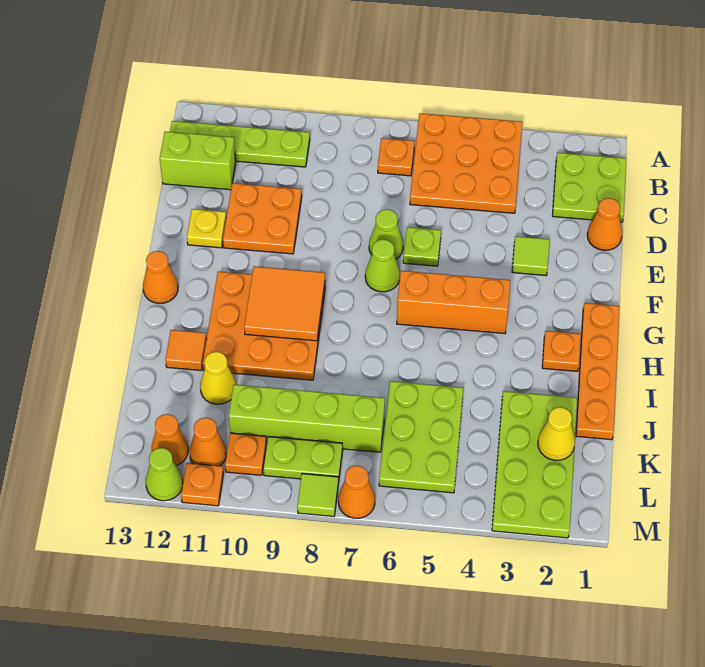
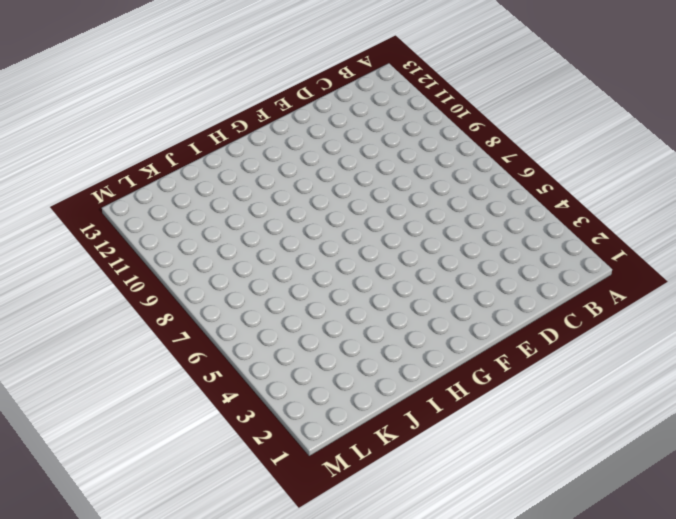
none -> orange plate A4:C6 level 1
none -> lime plate B1:C2 level 1
none -> orange plate B7 level 1
none -> lime plate B10:B13 level 1

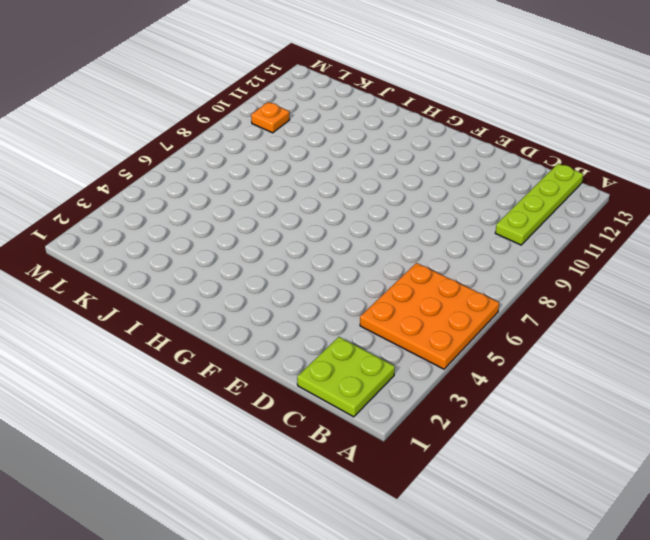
none -> orange plate B7 level 1
none -> lime brick C12:C13 level 1
none -> orange cone D1 level 1
none -> orange plate D10:E11 level 1

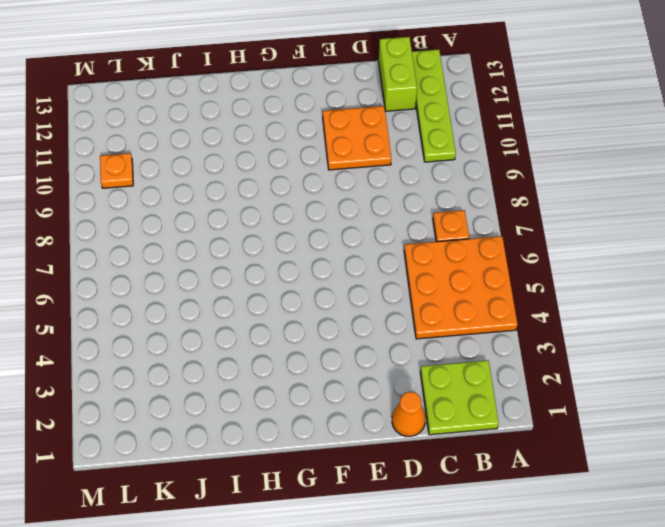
none -> lime tile E3 level 1
none -> lime plate E6 level 1
none -> lime cone E7 level 1
none -> yellow plate E12 level 1

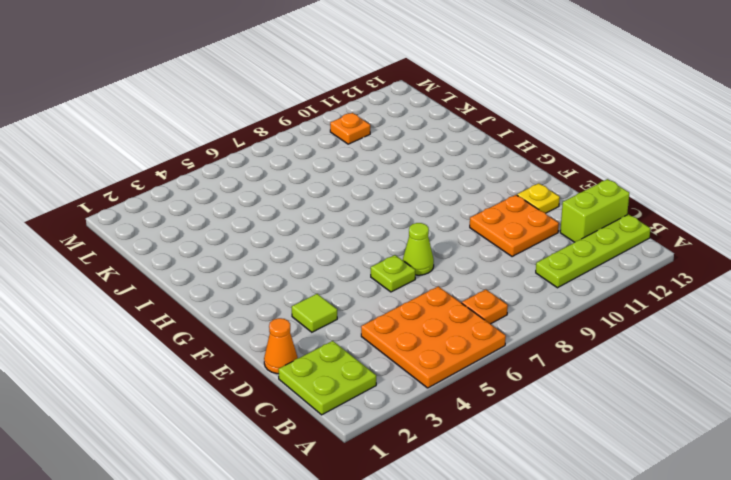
none -> lime cone F7 level 1
none -> orange plate G1:J1 level 1
none -> orange brick G4:G6 level 1
none -> orange plate G9:I11 level 1

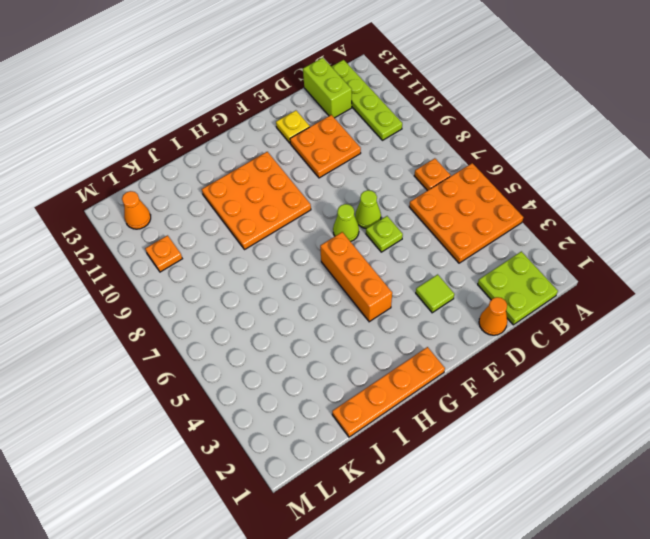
none -> orange cone G13 level 1
none -> orange plate H2 level 1
none -> orange tile I12 level 1
none -> lime plate J2:M3 level 1

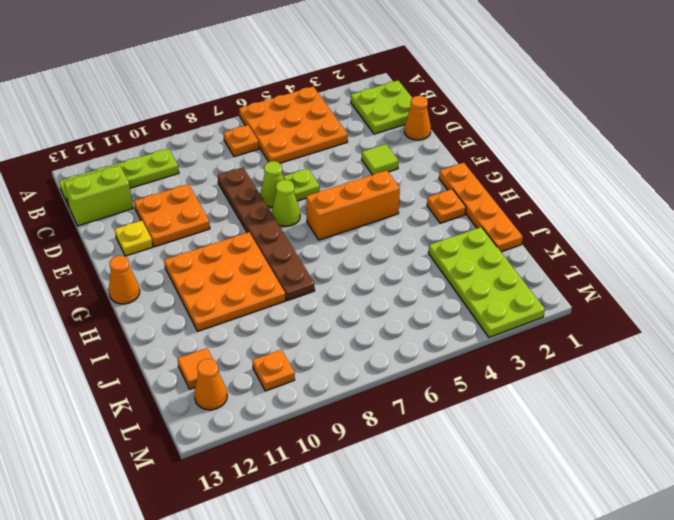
brown plate D8:I8 level 1 -> none
orange tile K12 level 1 -> orange tile I12 level 1
none -> lime plate J5:L6 level 1
none -> yellow cone J11 level 1
none -> lime brick K7:K10 level 1
none -> lime plate L8:L9 level 1

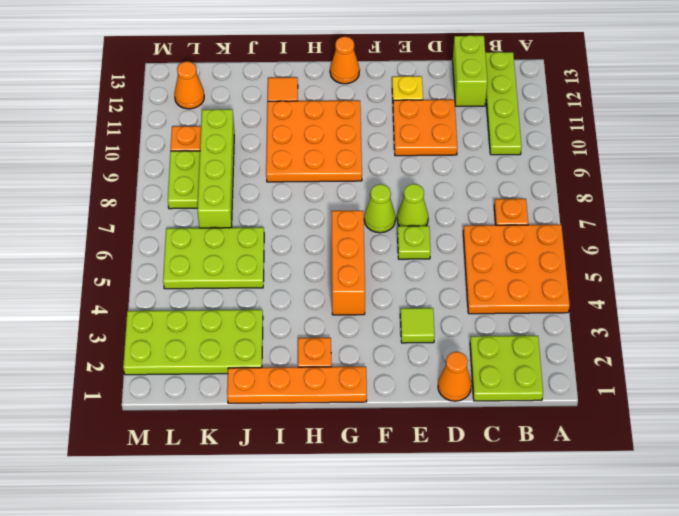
none -> yellow cone J11 level 1
none -> orange cone L11 level 1
none -> orange cone M7 level 1
none -> lime tile M8 level 1

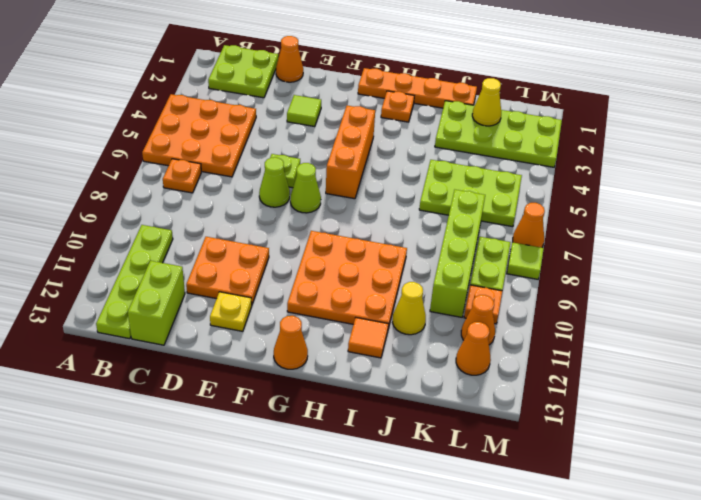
none -> orange plate M11 level 1
none -> lime cone M12 level 1
none -> orange tile G9:H10 level 2

